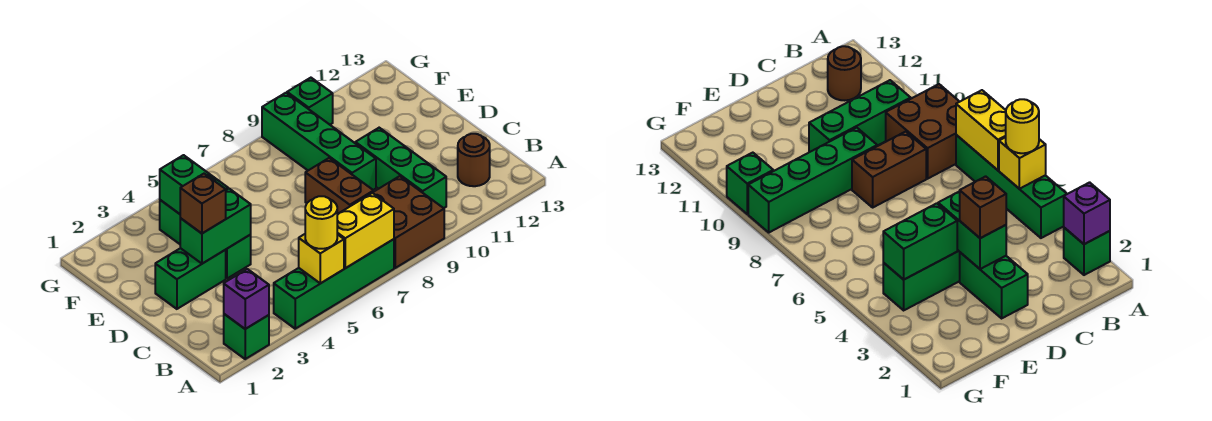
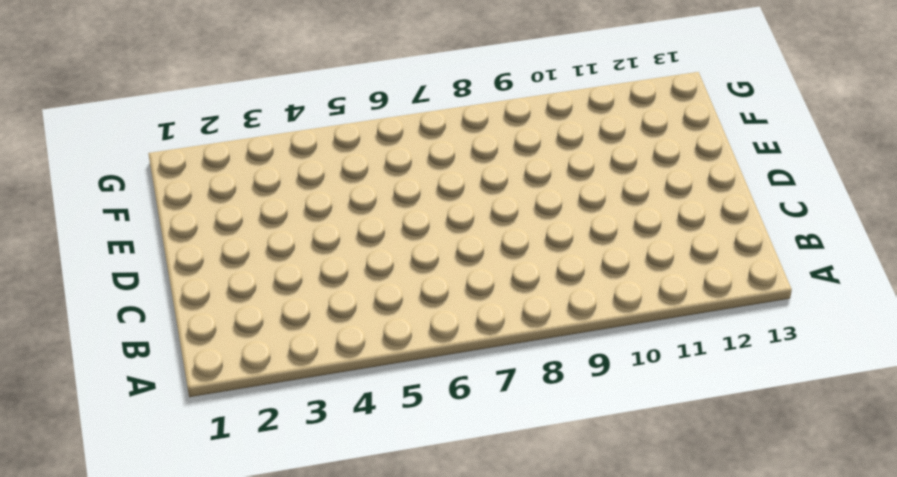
none -> green brick A2 level 1
none -> green brick A4:A7 level 1
none -> brown brick A8:B9 level 1

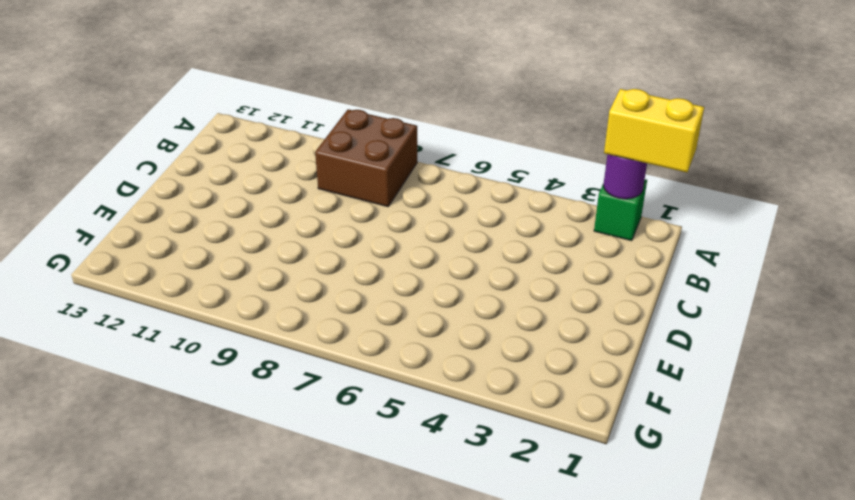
yellow brick A1:A2 level 3 -> yellow brick A6:A7 level 2
purple round brick A2 level 2 -> purple brick A2 level 2
none -> green brick A4:A7 level 1
none -> green brick B10:D10 level 1
none -> brown round brick B12 level 1

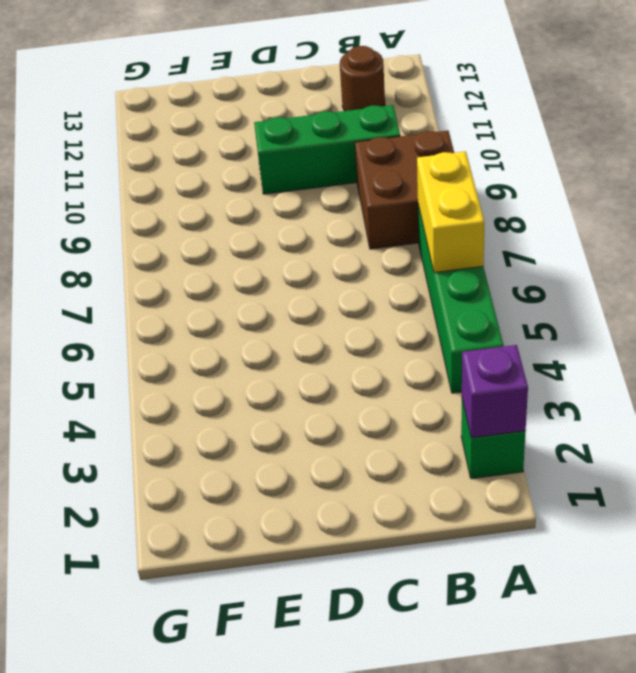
none -> brown brick C8:D8 level 1
none -> green brick D2:D3 level 1
none -> green brick D4:F4 level 1

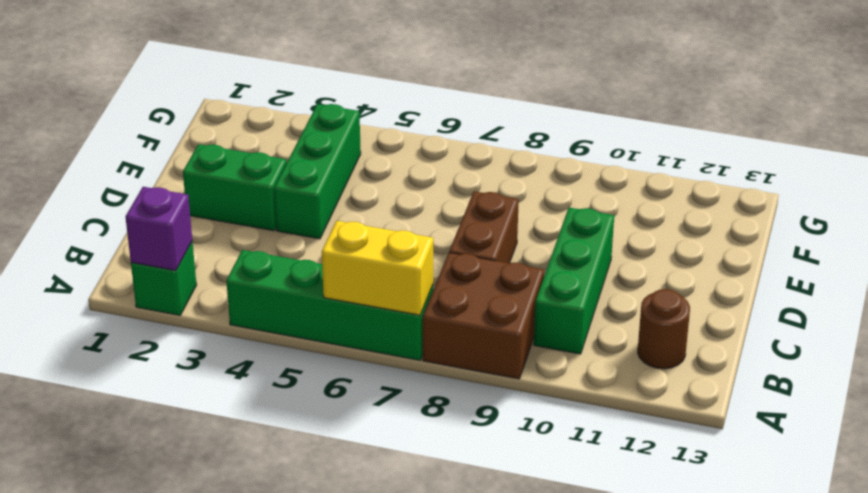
none -> green brick D9:G9 level 1
none -> green brick G10 level 1
none -> yellow brick A5 level 2

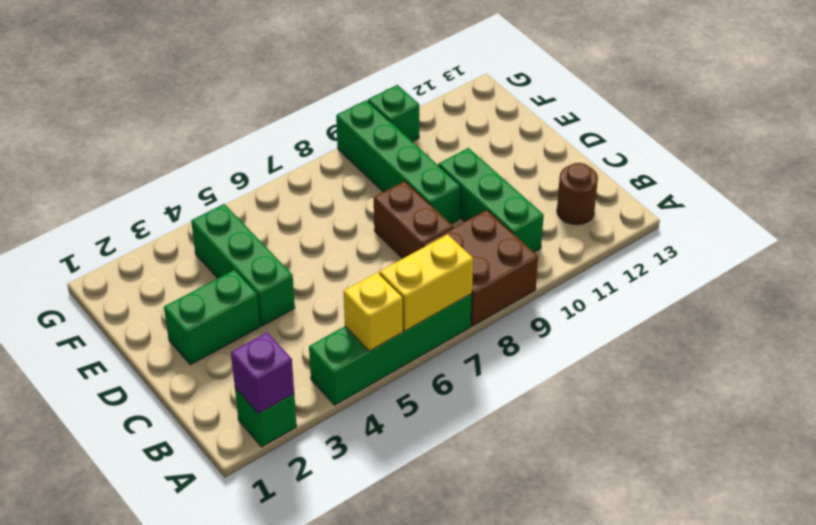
none -> green brick D3:D4 level 2
none -> green brick E4:F4 level 2
none -> yellow round brick A5 level 3

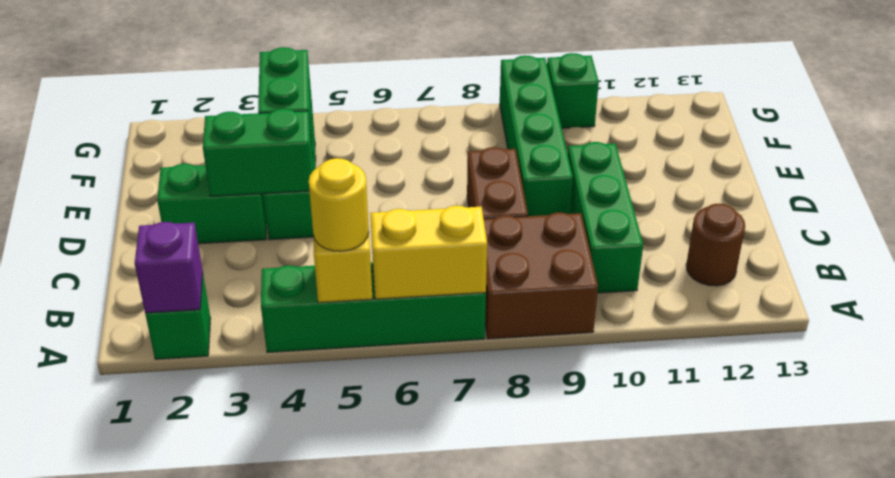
none -> brown brick D3 level 3

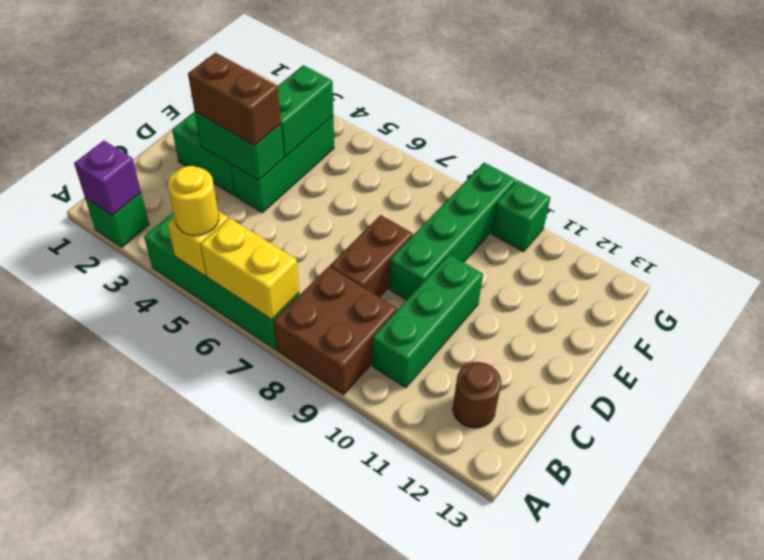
brown brick D3:D4 level 3 -> brown brick D3 level 3

